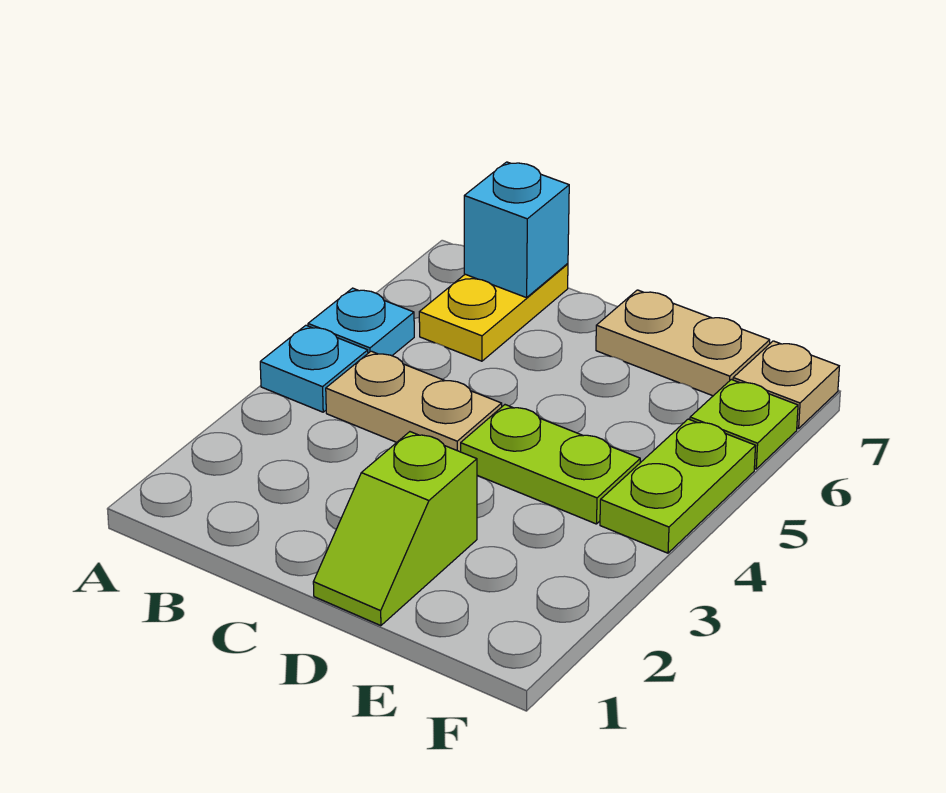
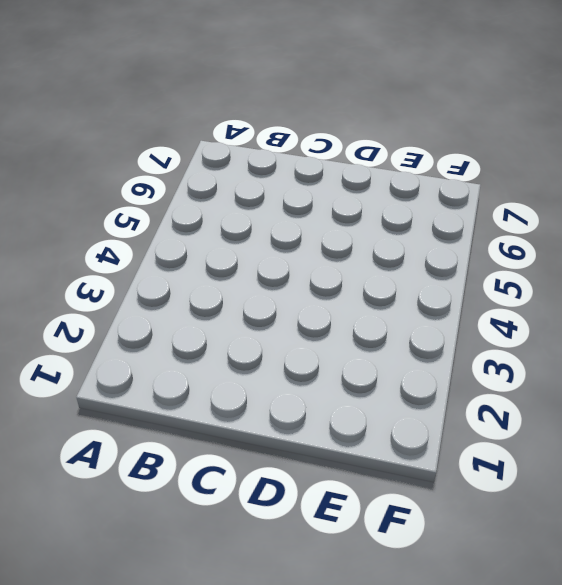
none -> cyan plate A4 level 1
none -> cyan plate A5 level 1

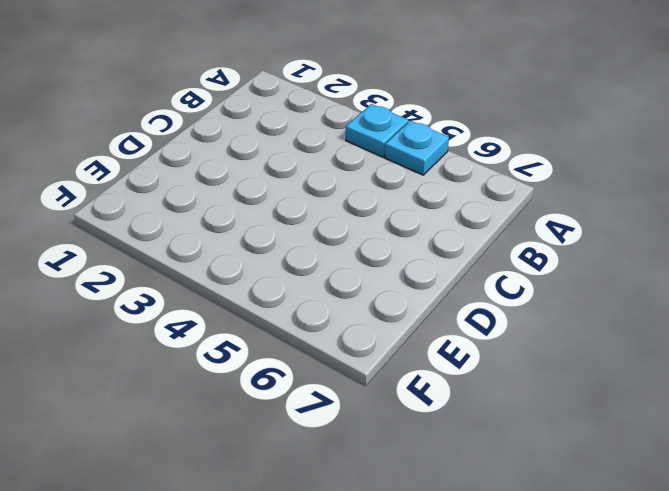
none -> tan plate B4:C4 level 1
none -> yellow plate B6:B7 level 1

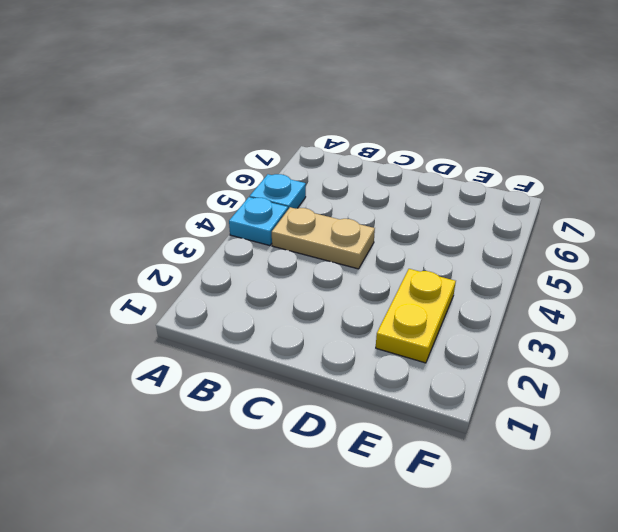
yellow plate E2:E3 level 1 -> yellow plate B6:B7 level 1
none -> lime slope D1:D2 level 1 top 2
none -> lime plate D4:E4 level 1

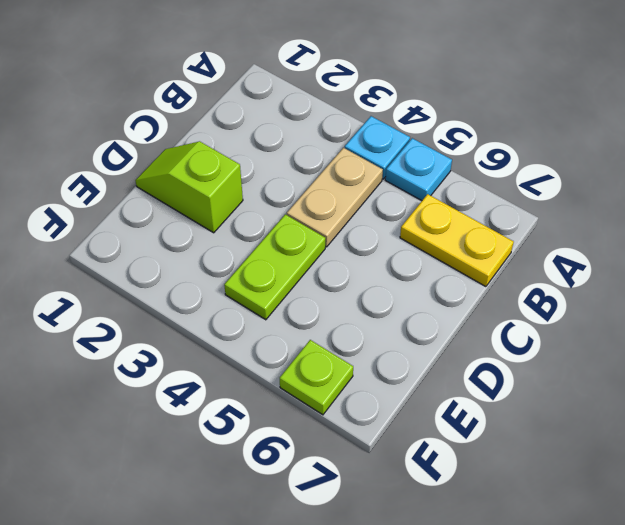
none -> tan plate D7:E7 level 1
none -> lime plate F4:F5 level 1

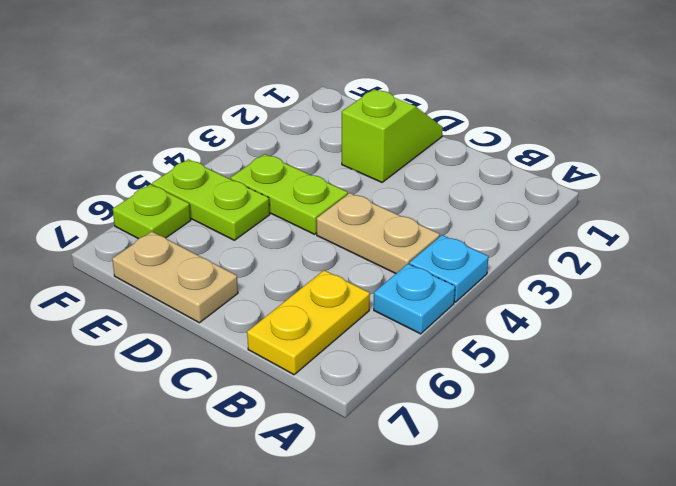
lime plate E5:F5 level 1 -> lime plate F4:F5 level 1
none -> tan plate F7 level 1
none -> cyan brick B7 level 2

